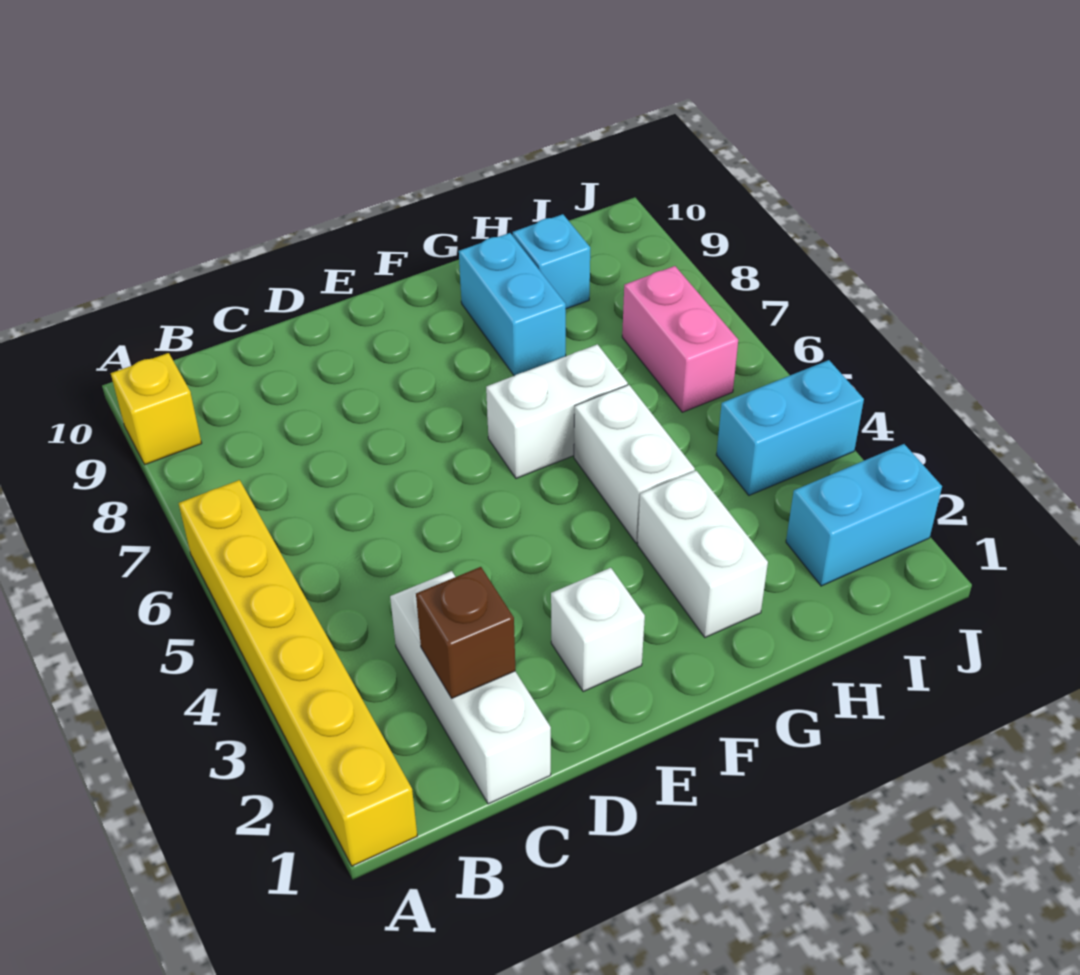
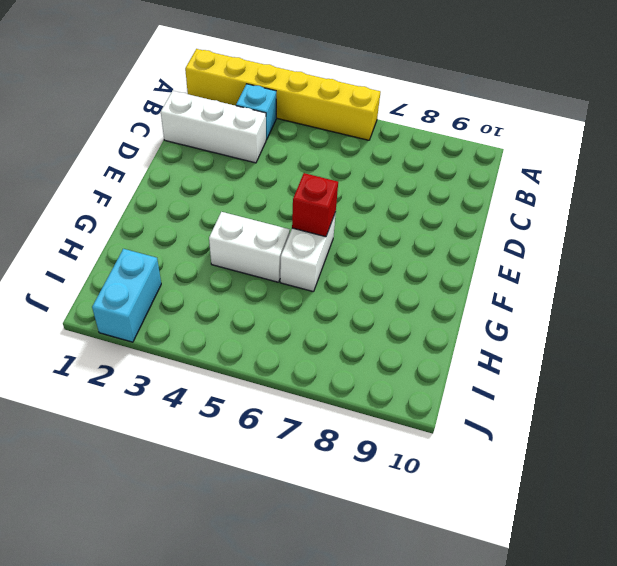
cyan brick B3 level 1 -> cyan brick H9 level 1
red brick F6 level 2 -> none
none -> yellow brick A9 level 1
none -> white brick E2 level 1
none -> white brick G2:G3 level 1

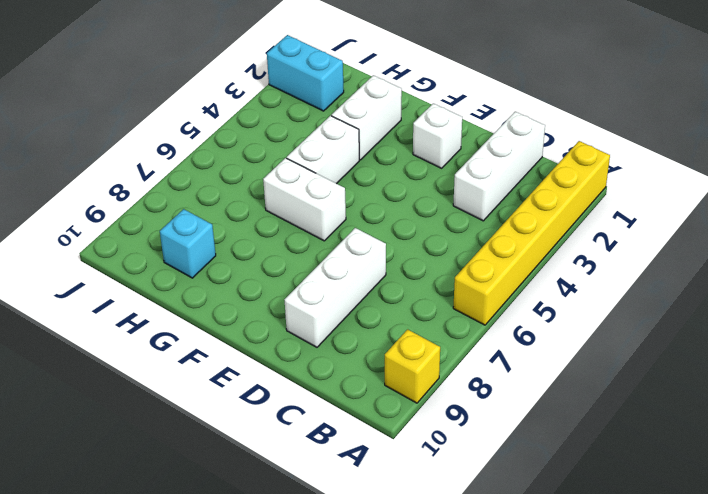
white brick D7:D9 level 1 -> none
none -> cyan brick G8:G9 level 1
none -> cyan brick I4:J4 level 1
none -> pink brick I6:I7 level 1

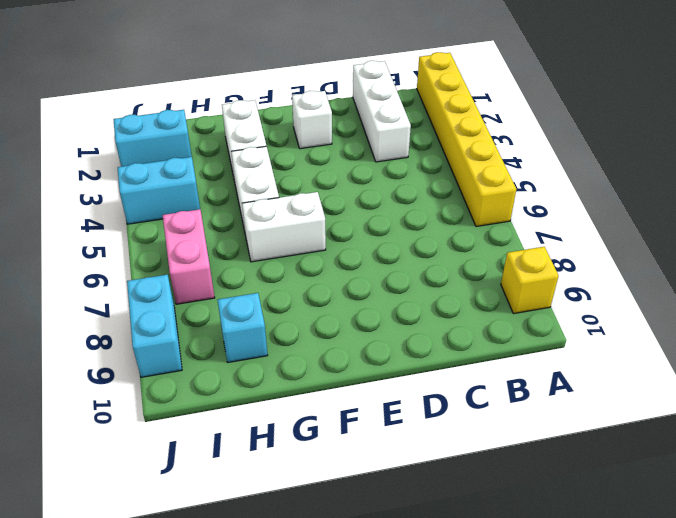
cyan brick J8:J9 level 1 -> cyan brick G8:G9 level 1
none -> brown brick C2 level 2

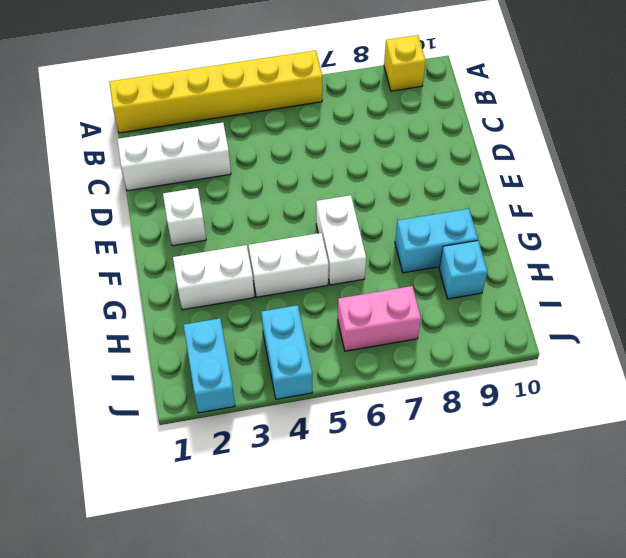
none -> brown brick C2 level 2

